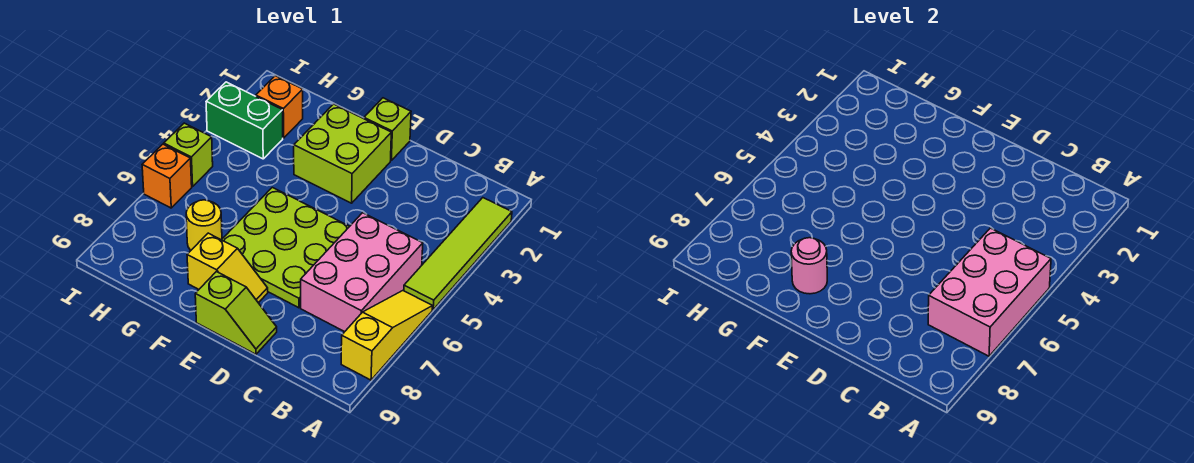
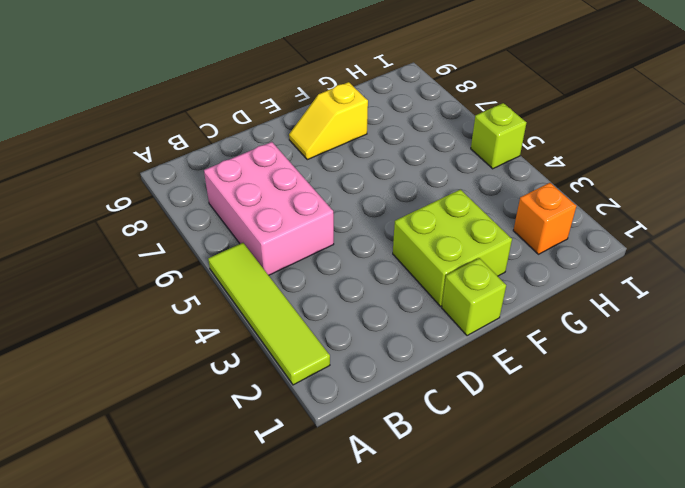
none -> yellow slope A6:A8 level 1 top 8
none -> lime plate D5:F7 level 1
none -> lime slope D9:E9 level 1 top E

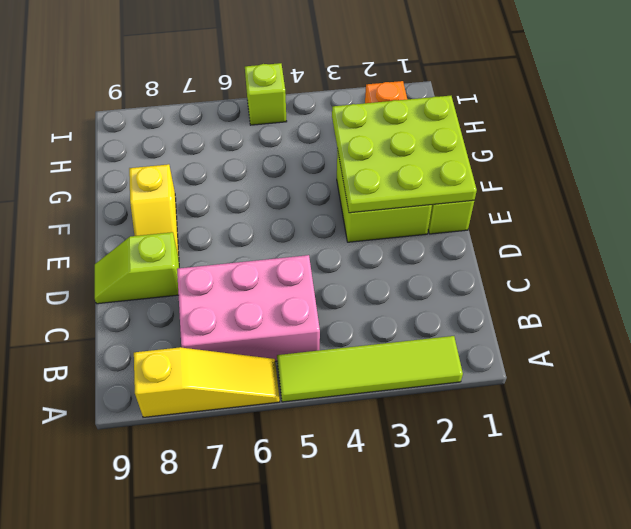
lime slope D8:D9 level 1 top 8 -> lime slope D9:E9 level 1 top E
lime plate E1:G3 level 2 -> lime plate D5:F7 level 1
none -> yellow round brick G7 level 1
none -> green brick H3:I3 level 1
none -> orange brick I6 level 1

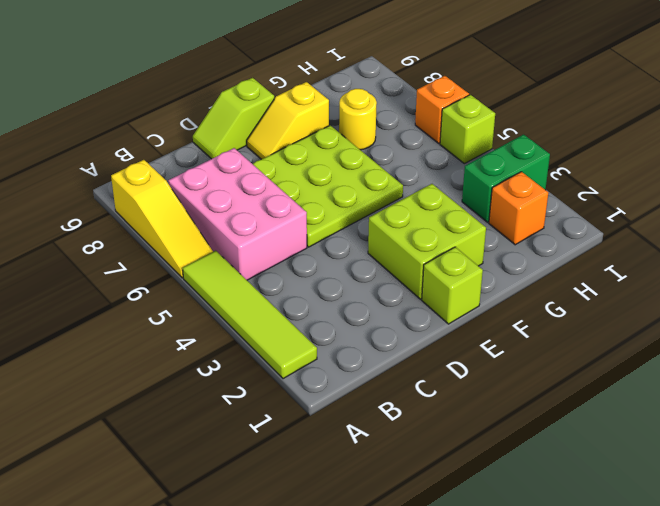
none -> pink brick A5:B7 level 2
none -> pink round brick F8 level 2

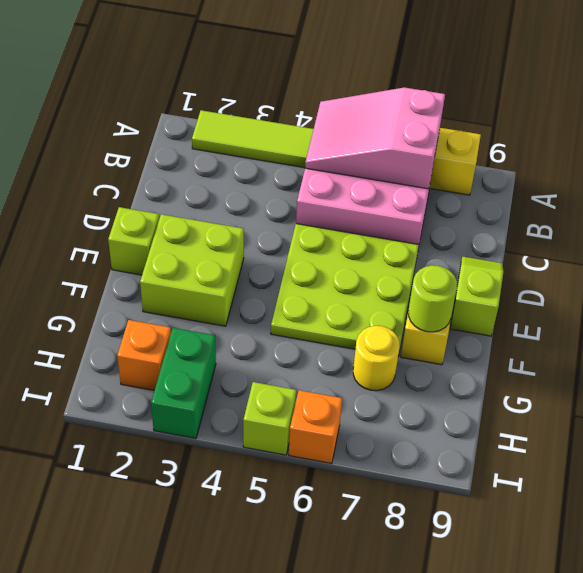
pink slope A5:B7 level 2 top 7 -> pink brick A5:B7 level 2
lime round brick F8 level 2 -> pink round brick F8 level 2

